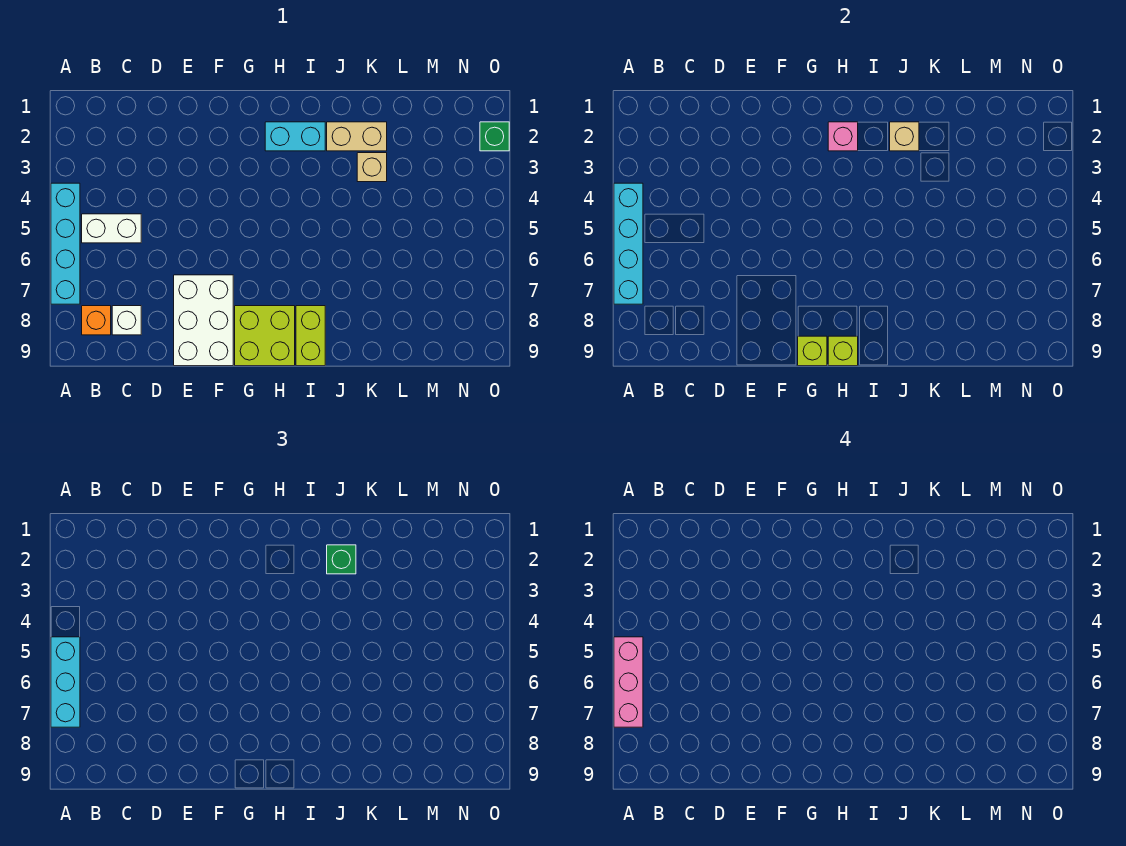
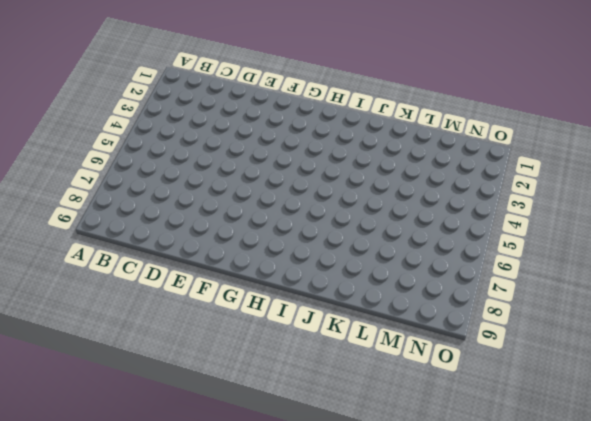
none -> cyan brick A4:A7 level 1
none -> white brick B5:C5 level 1
none -> orange brick B8 level 1

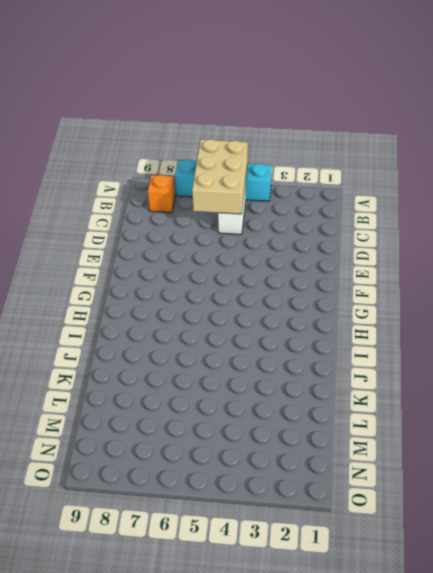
tan brick A5:C6 level 2 -> cyan brick A4:A7 level 2
none -> white brick C8 level 1
none -> white brick E7:F9 level 1
none -> lime brick G8:H9 level 1

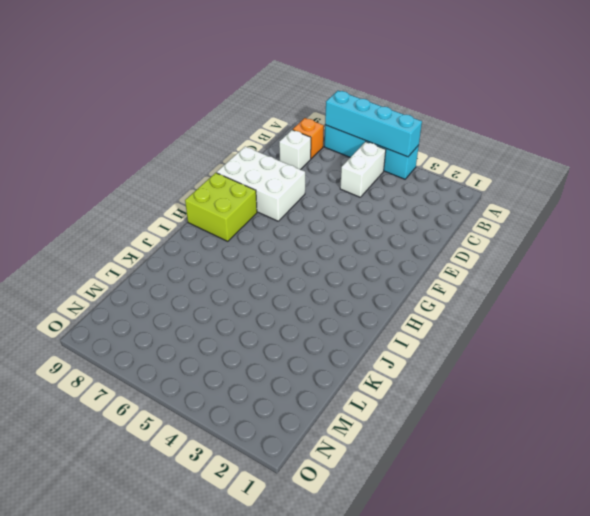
none -> cyan brick H2:I2 level 1
none -> lime brick I8:I9 level 1
none -> tan brick J2:K2 level 1

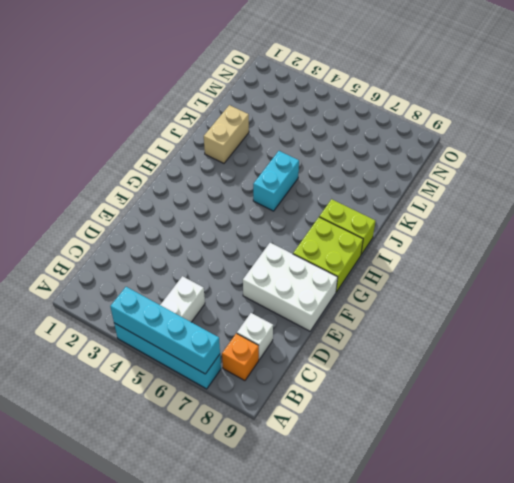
cyan brick I5:J5 level 1 -> cyan brick H2:I2 level 1
none -> tan brick K3 level 1
none -> green brick O2 level 1
none -> lime brick G9 level 2

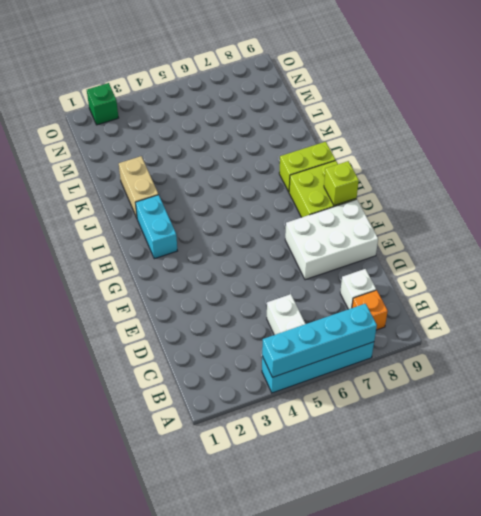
none -> tan brick K3 level 1
none -> pink brick H2 level 2
none -> lime brick H9 level 2

